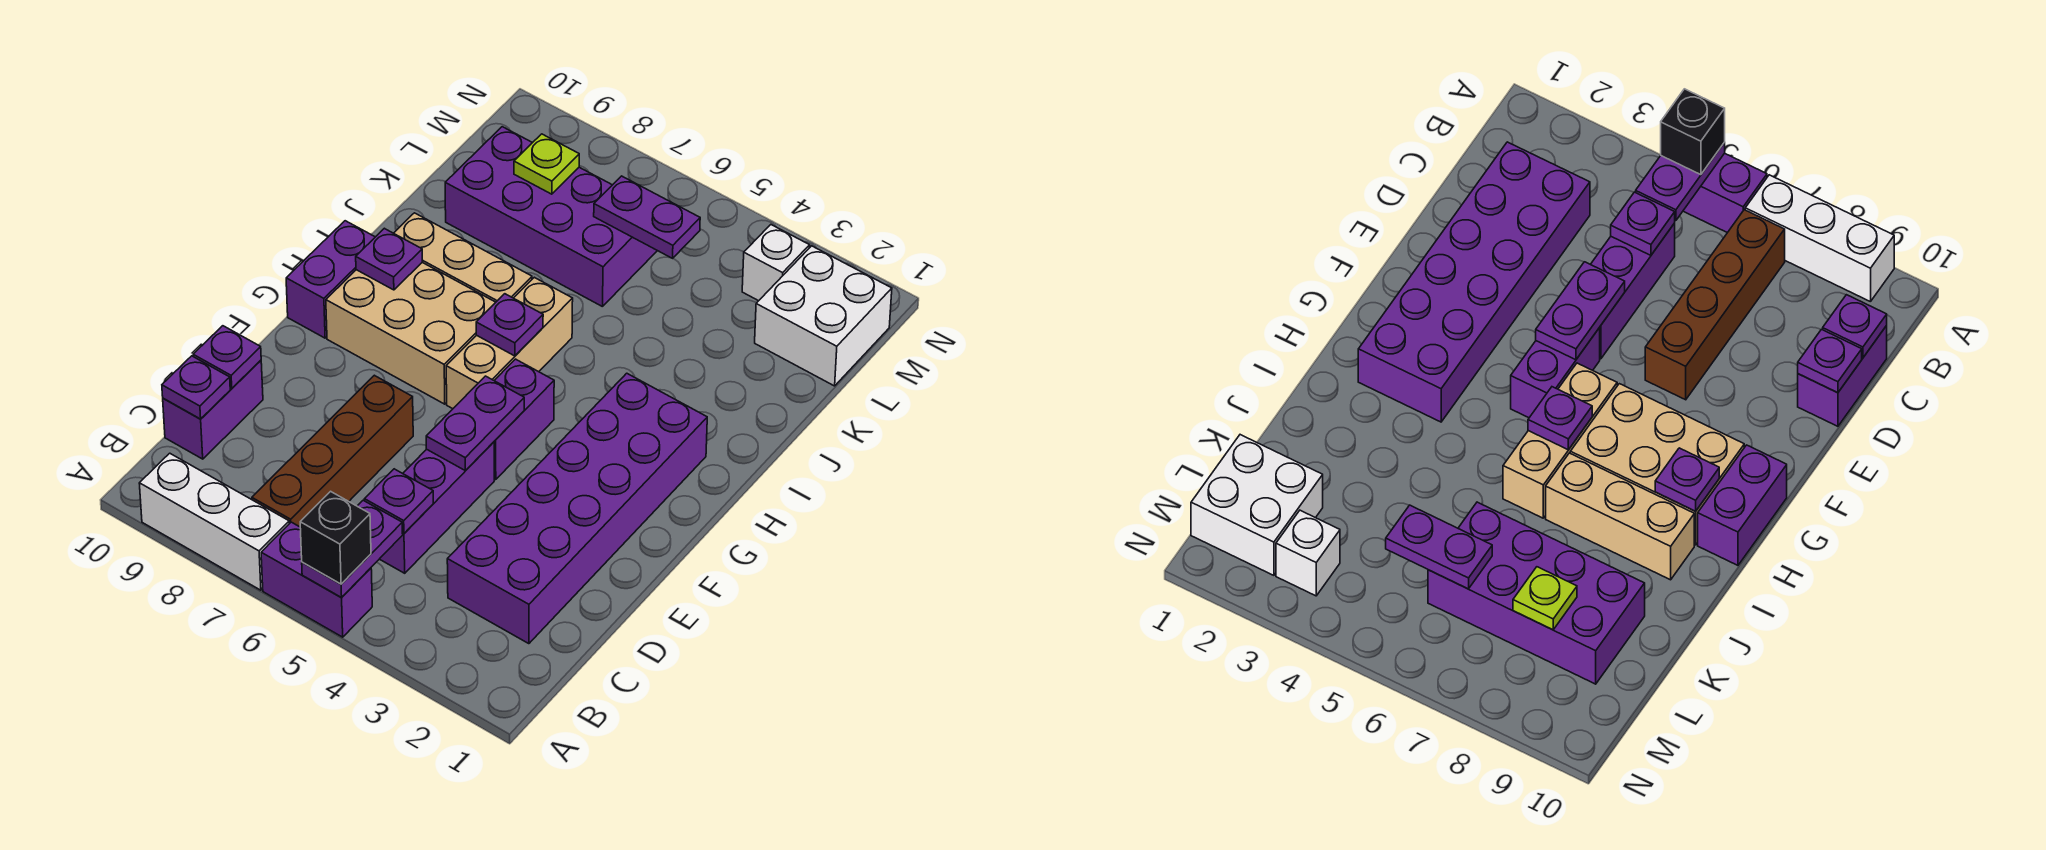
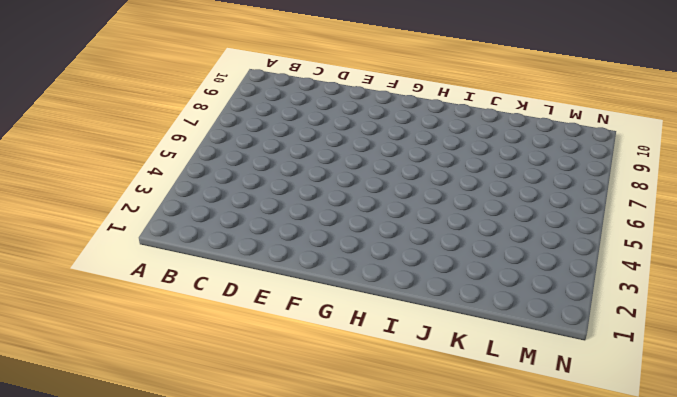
none -> purple brick A5:A6 level 1
none -> white brick A7:A9 level 1
none -> brown brick B7:E7 level 1

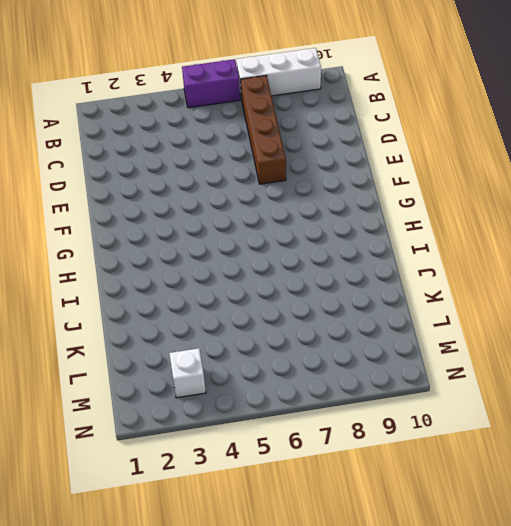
none -> purple brick C2:H3 level 1
none -> purple brick C5:E5 level 1
none -> purple brick C10:D10 level 1

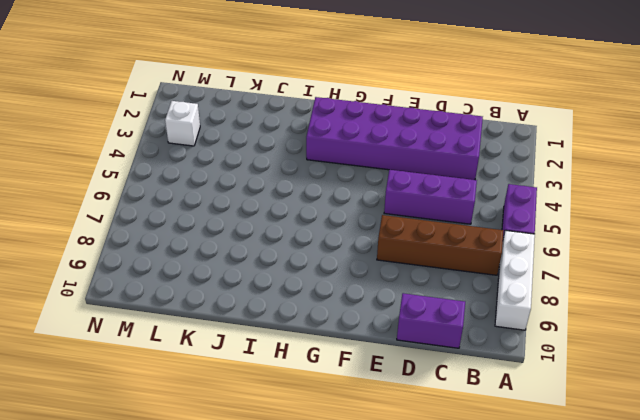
none -> purple brick F5:G5 level 1
none -> tan brick G6:I6 level 1
none -> tan brick G7:H9 level 1

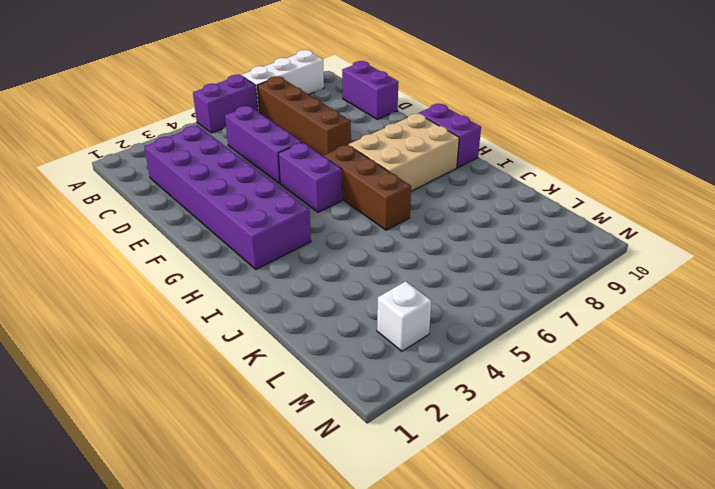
brown brick G6:I6 level 1 -> tan brick G6:I6 level 1
none -> tan brick I7:I9 level 1
none -> purple brick K6:L9 level 1
none -> white brick L1:M2 level 1

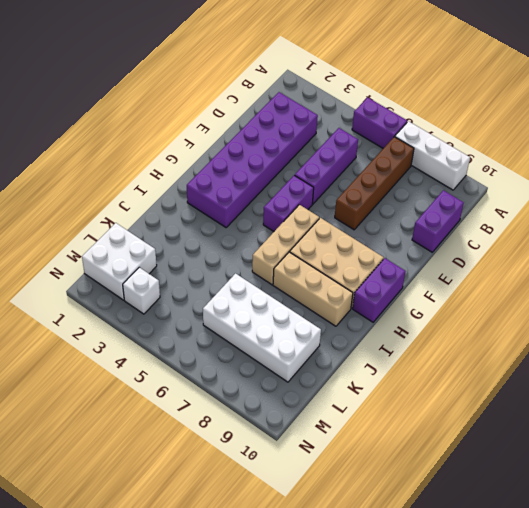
white brick K6:L9 level 1 -> purple brick K6:L9 level 1
none -> purple plate A5:B5 level 2
none -> purple plate C5 level 2
none -> purple plate C10 level 2

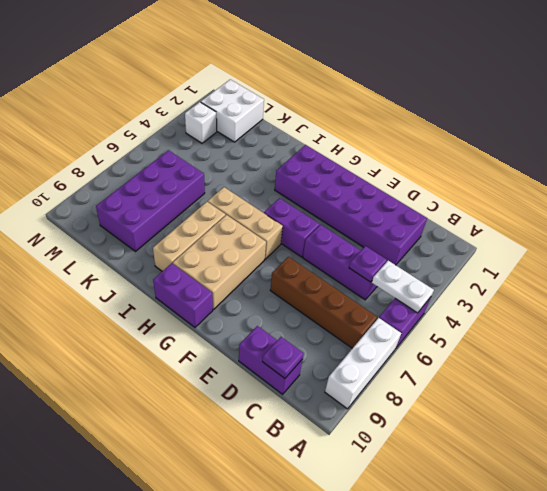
white plate A5:B5 level 2 -> purple plate A5:B5 level 2
none -> purple plate D10 level 2
none -> purple plate E5:F5 level 2
none -> purple plate H6 level 2

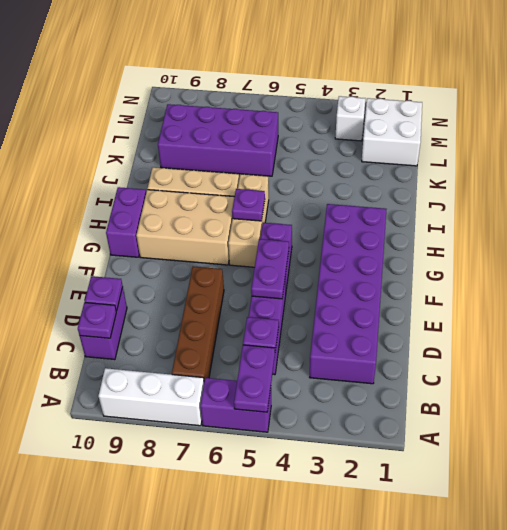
none -> purple plate H9 level 2
none -> purple plate L5:L6 level 2
none -> lime plate L8 level 2

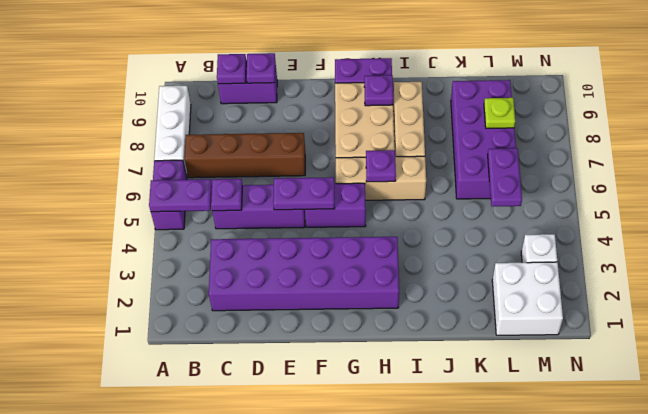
none -> black brick A5 level 3

